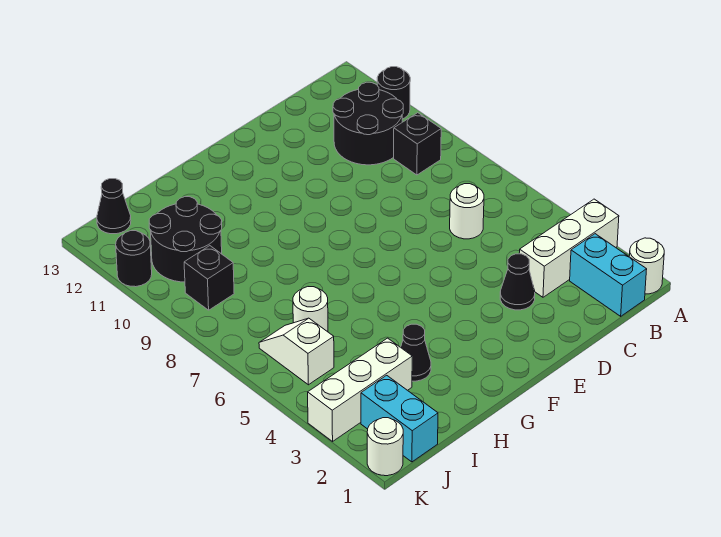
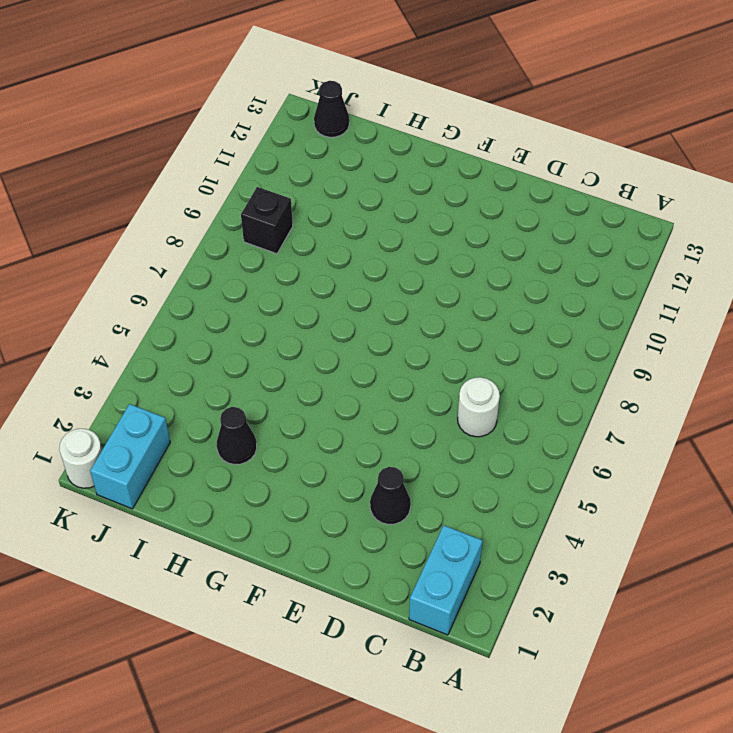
none -> white round brick A1 level 1
none -> white brick A3:C3 level 1
none -> black round brick A11 level 1

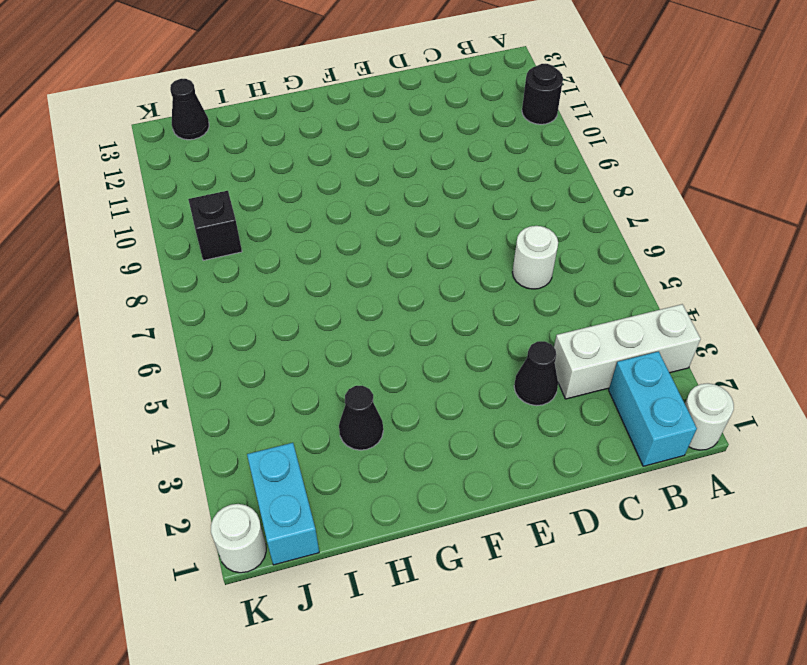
none -> black brick B9 level 1
none -> black round brick B10:C11 level 1
none -> white brick I3:K3 level 1

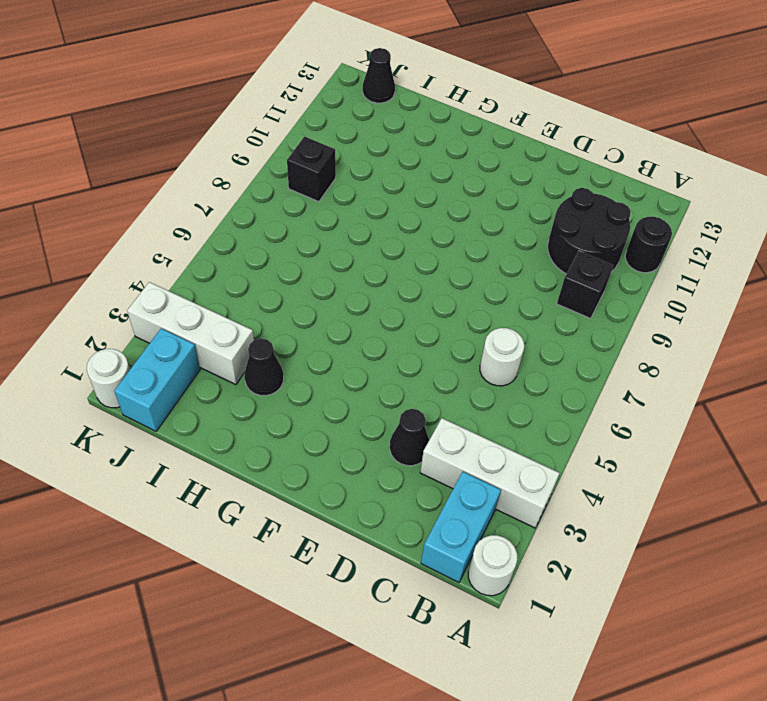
none -> white round brick I6 level 1
none -> black round brick I10:J11 level 1
none -> white slope J5:J6 level 1 top 5

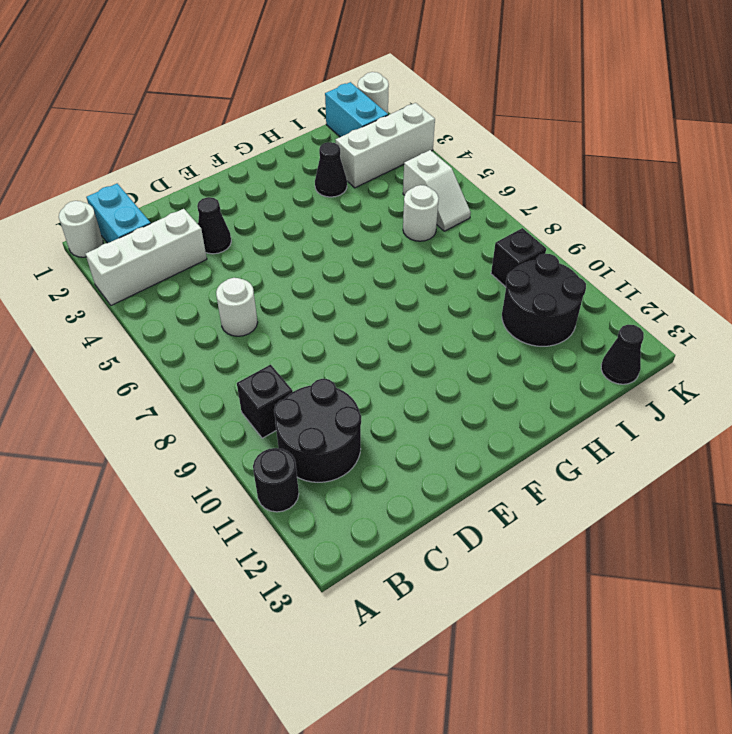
none -> black round brick K11 level 1

